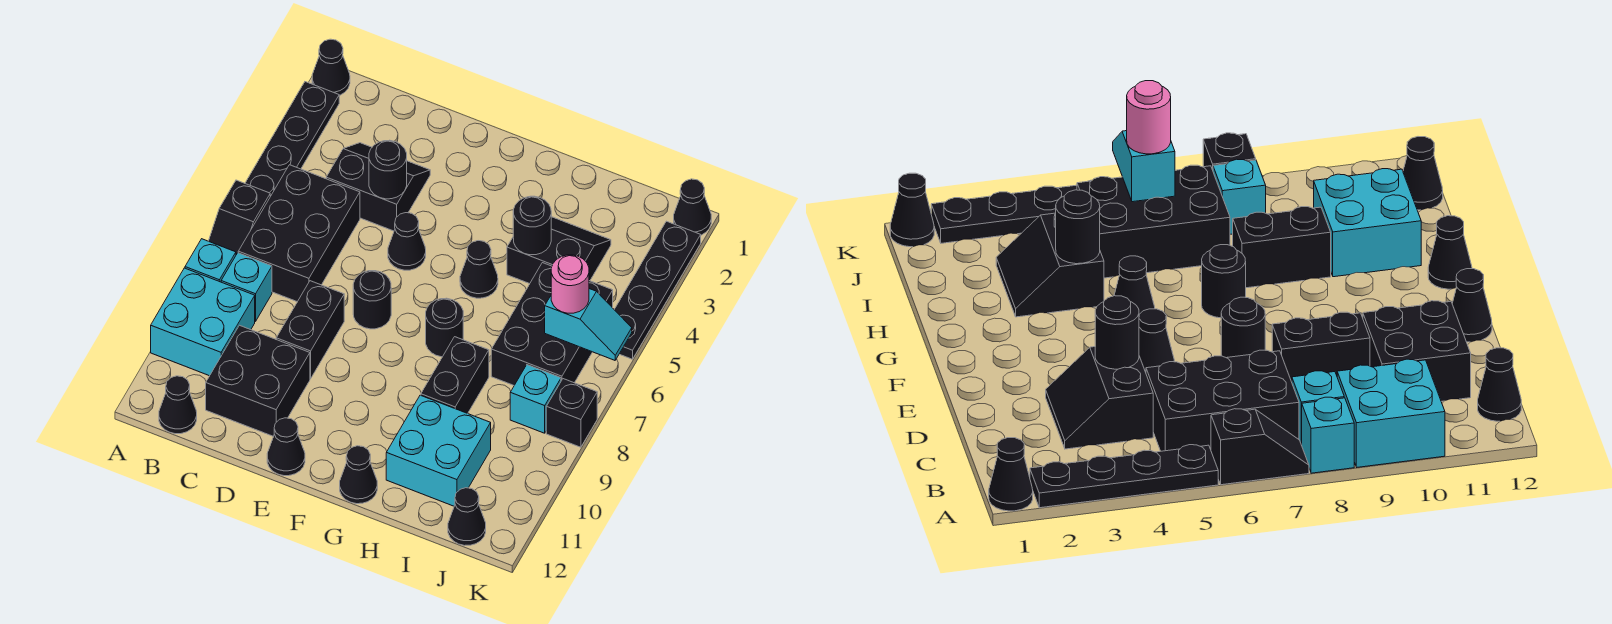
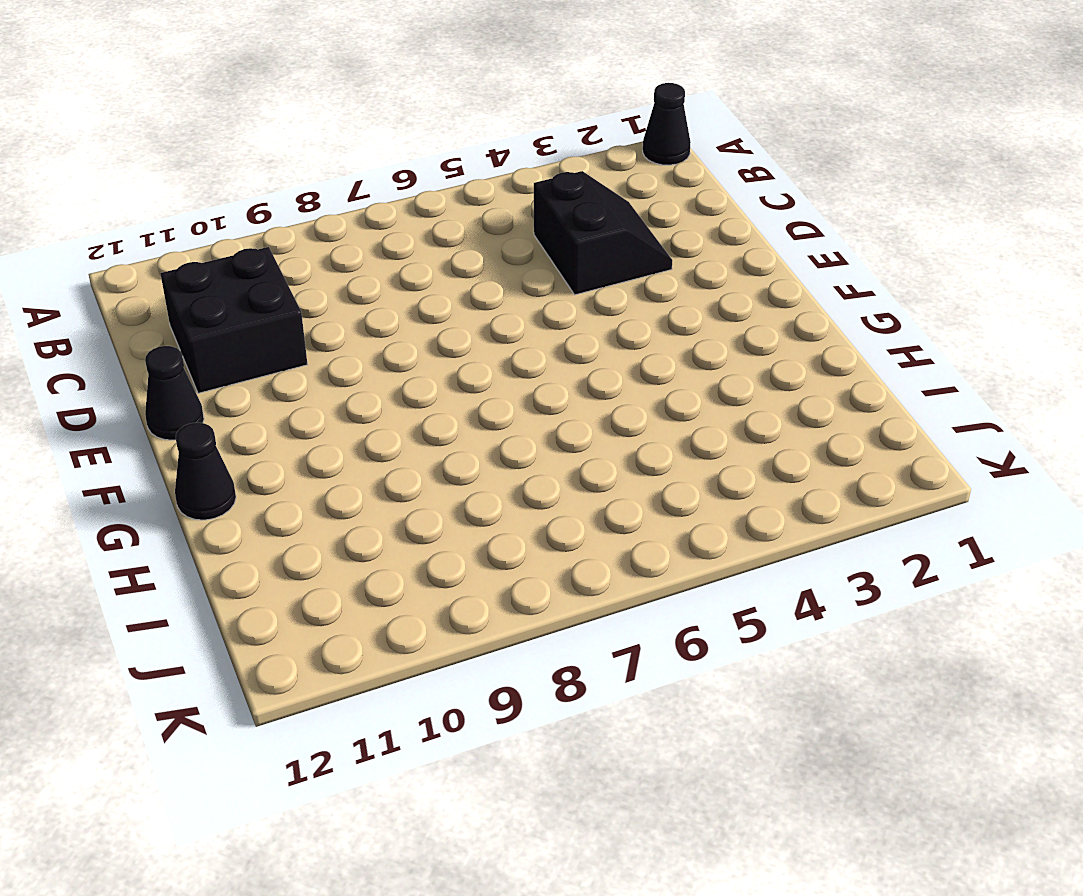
none -> black plate A2:A5 level 1
none -> black slope A6:A7 level 1 top 6
none -> cyan brick A8 level 1
none -> cyan brick A9:B10 level 1

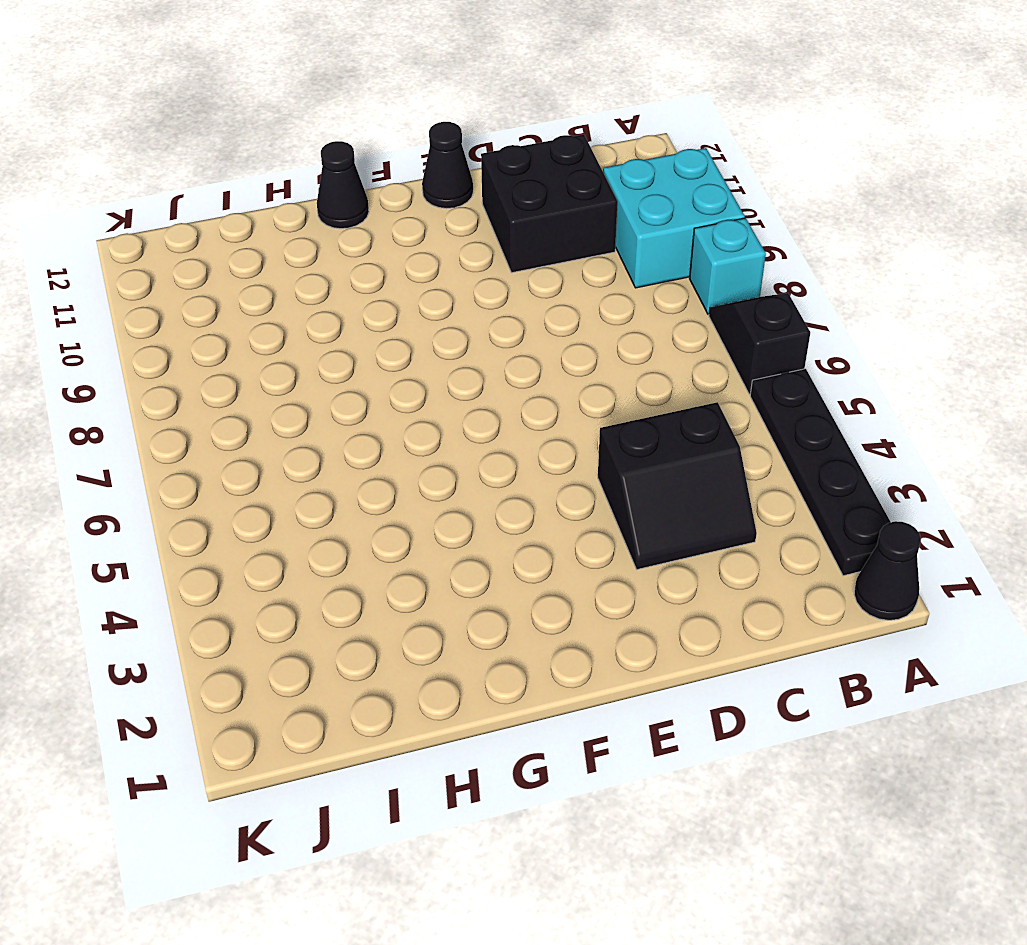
none -> black brick B5:C7 level 1
none -> cyan brick B8 level 1
none -> black cone B12 level 1
none -> black brick D8:D9 level 1

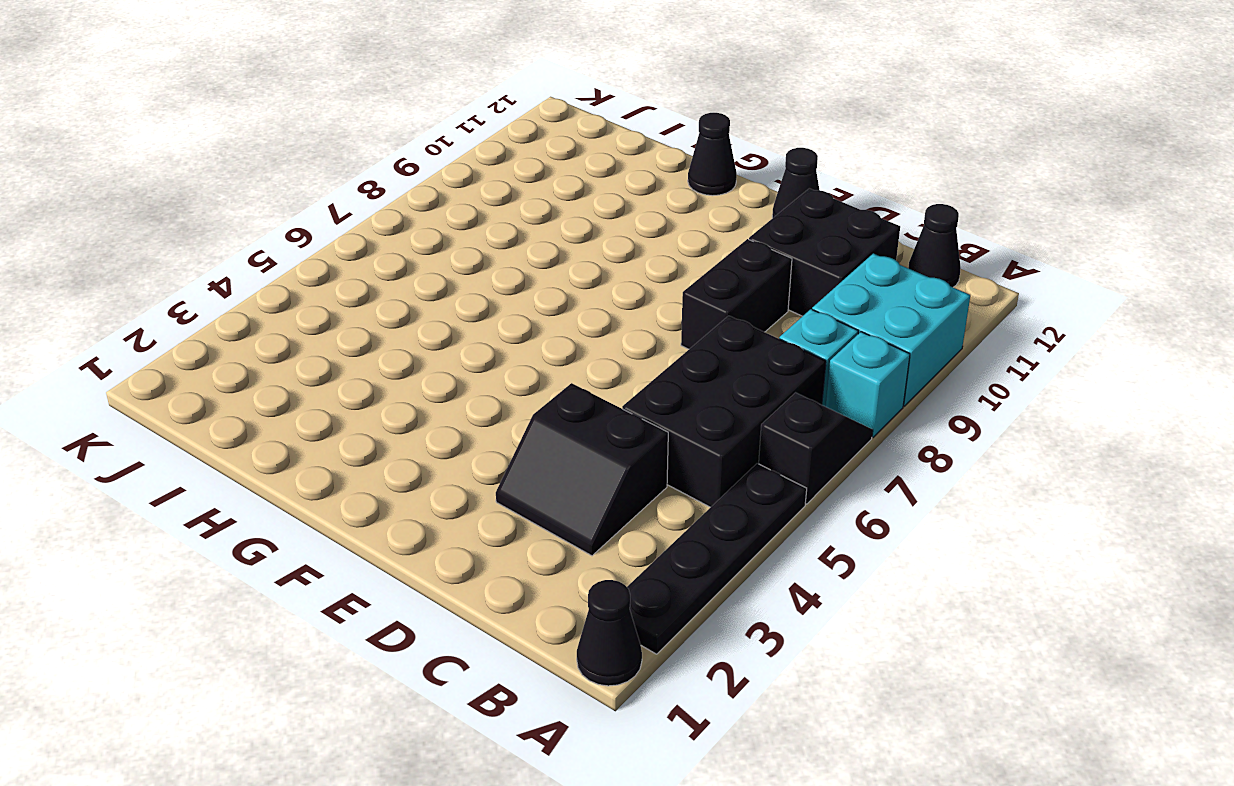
none -> black cone E5 level 1
none -> black round brick E7 level 1
none -> black cone G5 level 1
none -> black round brick G7 level 1

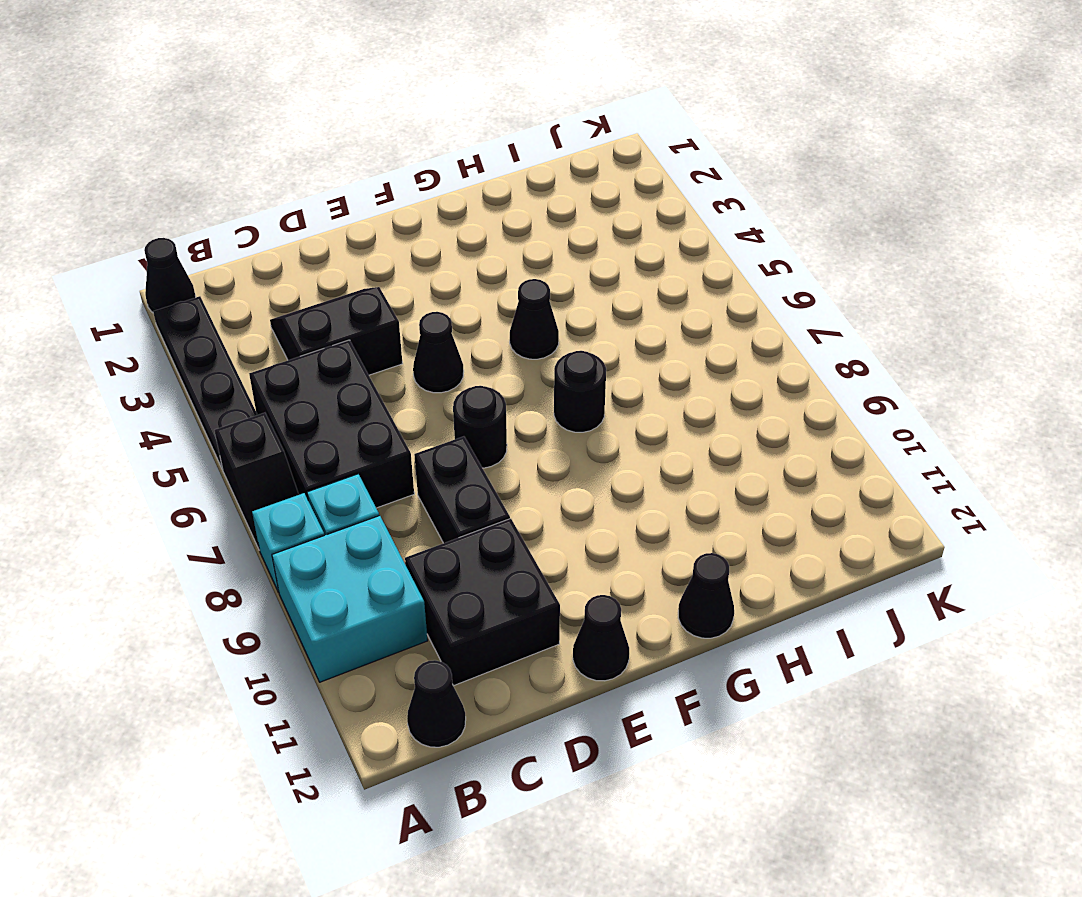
none -> black slope H3:I4 level 1 top 4
none -> black brick H8:H9 level 1
none -> cyan brick H10:I11 level 1
none -> black brick I5:J7 level 1

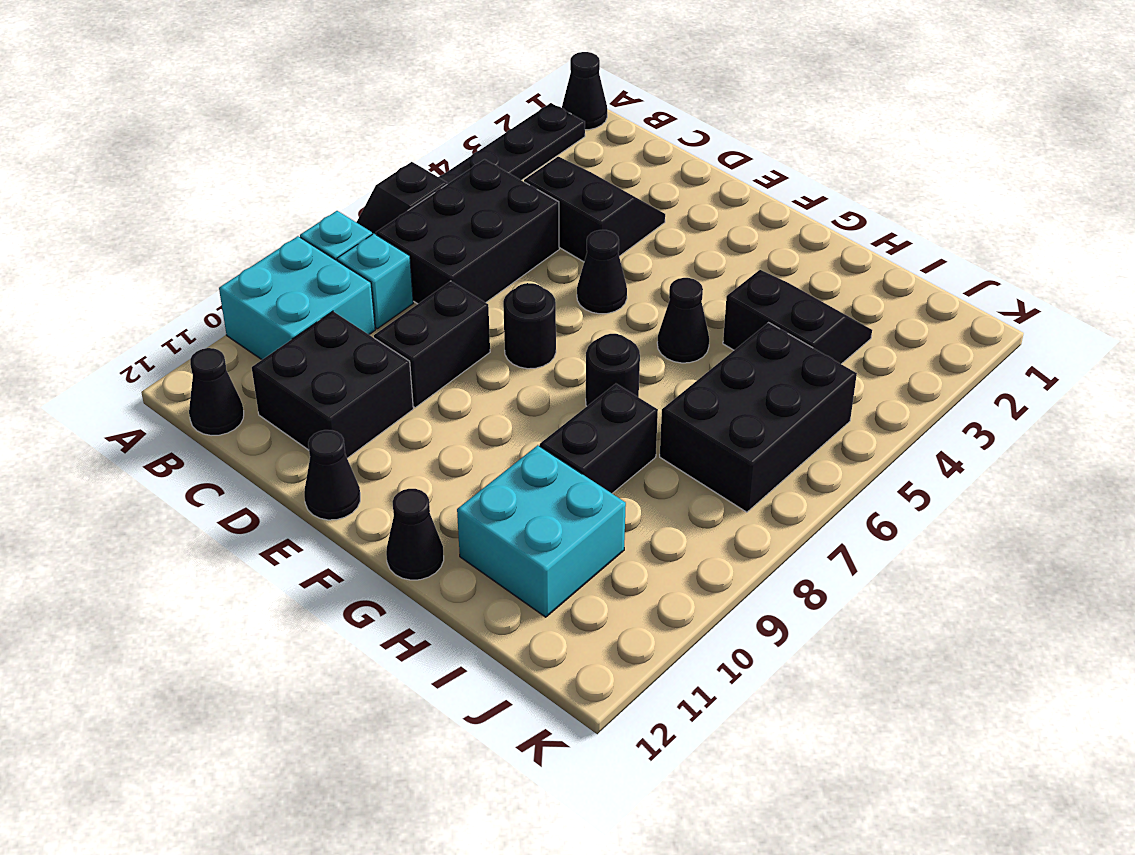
none -> cyan brick J8 level 1
none -> black cone J12 level 1
none -> black cone K1 level 1
none -> black plate K2:K5 level 1

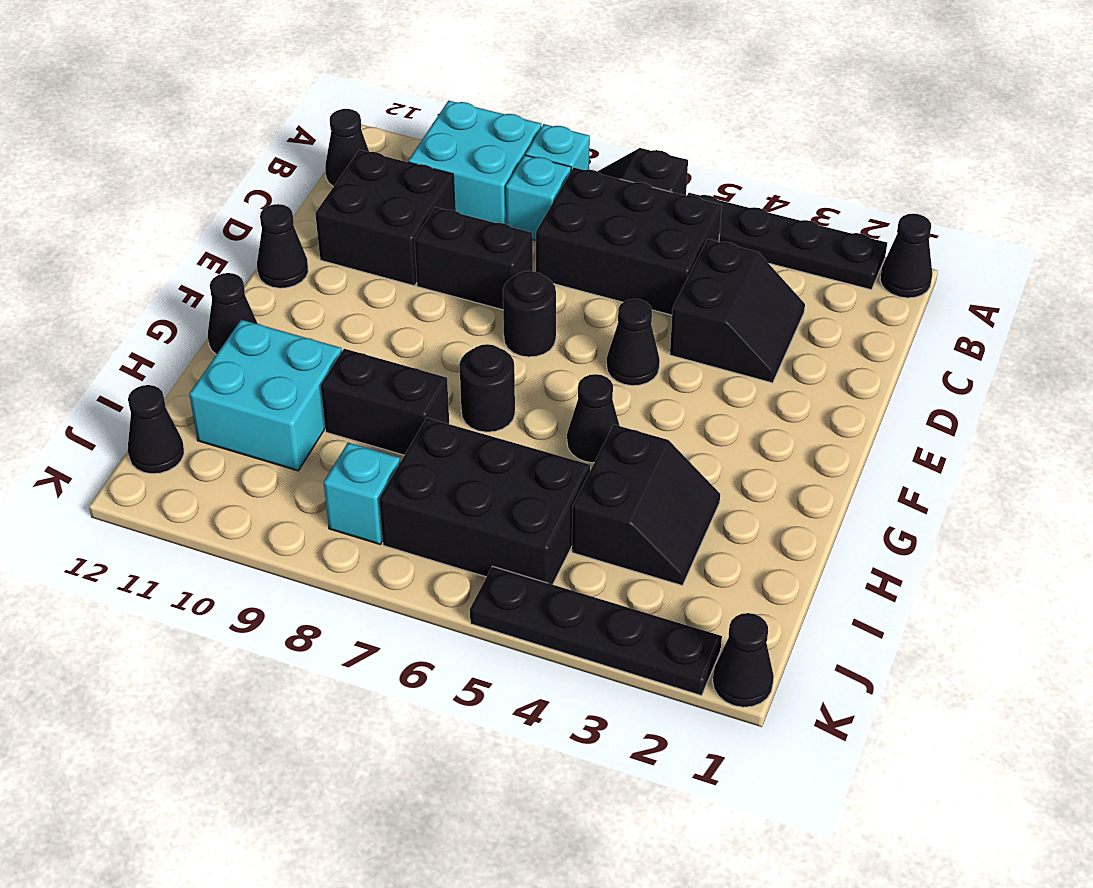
none -> black brick K8 level 1
none -> black round brick D4 level 2
none -> black round brick H4 level 2
none -> cyan slope J6:K6 level 2 top J

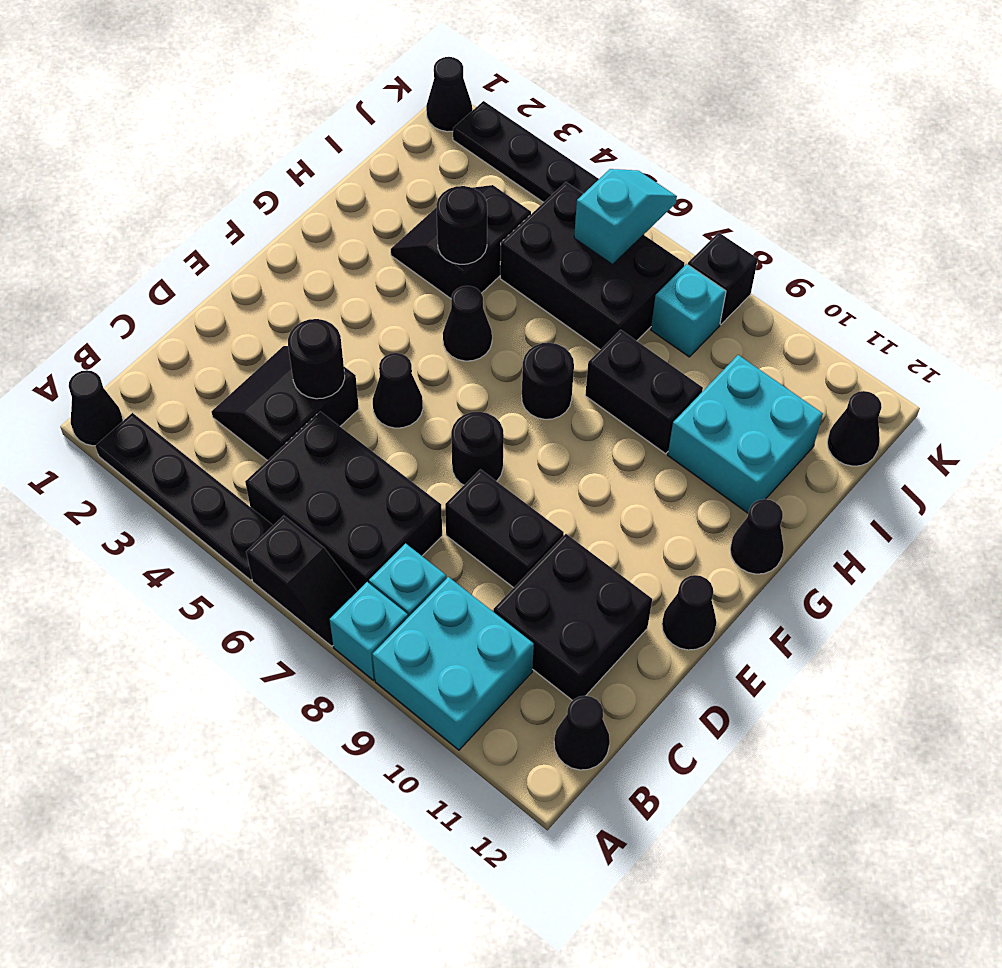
none -> pink round brick J6 level 3

